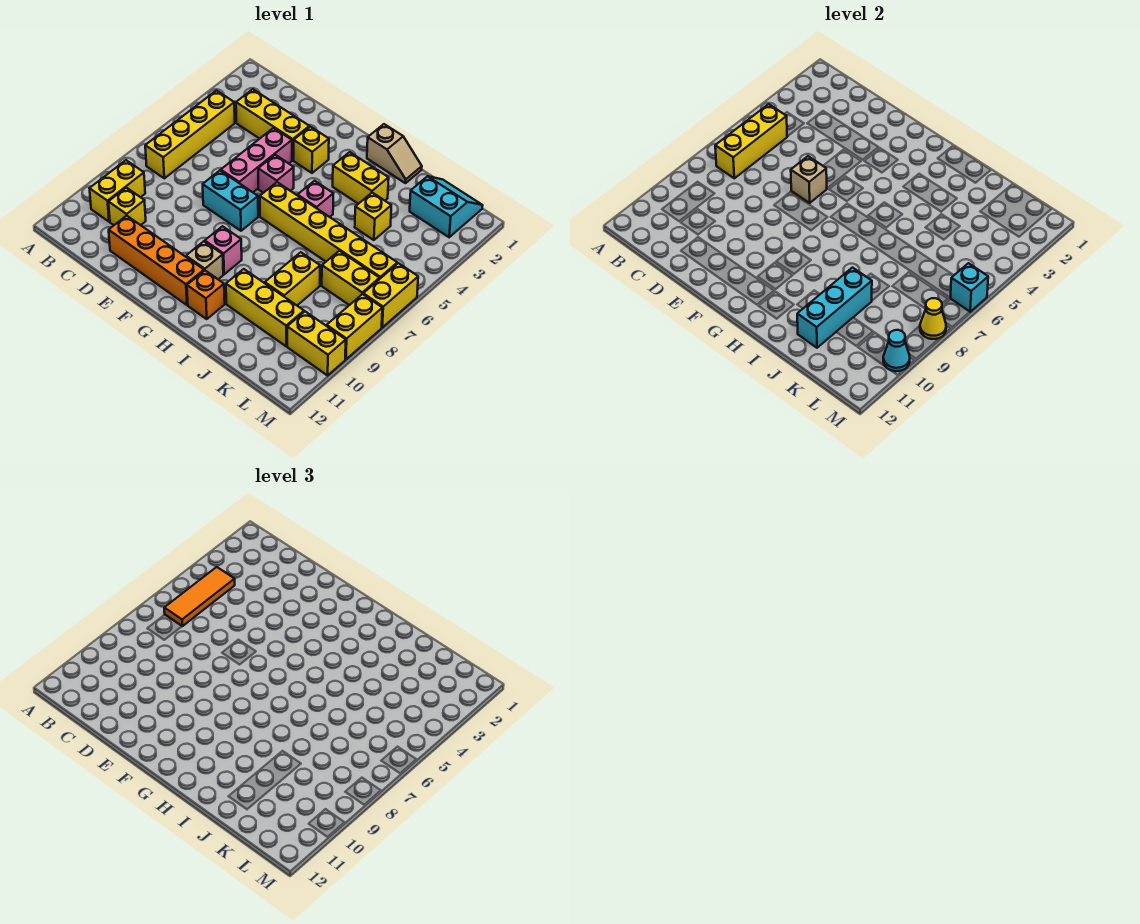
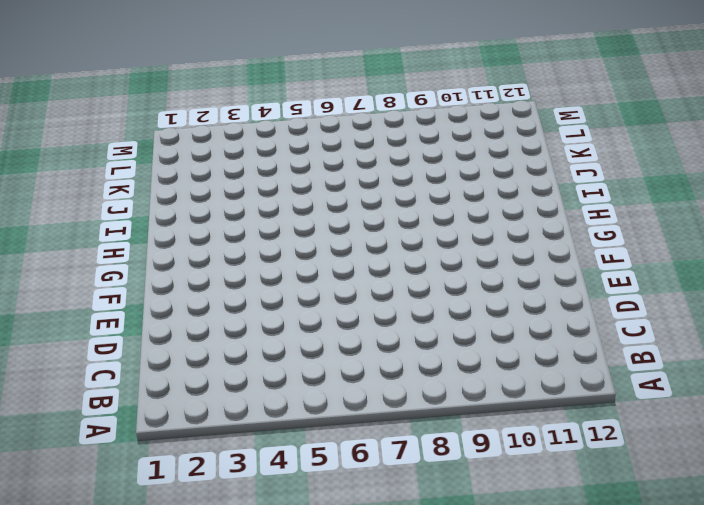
none -> yellow brick B4:B7 level 1
none -> yellow brick B9:B10 level 1
none -> yellow brick C3:E3 level 1
none -> yellow brick C10 level 1

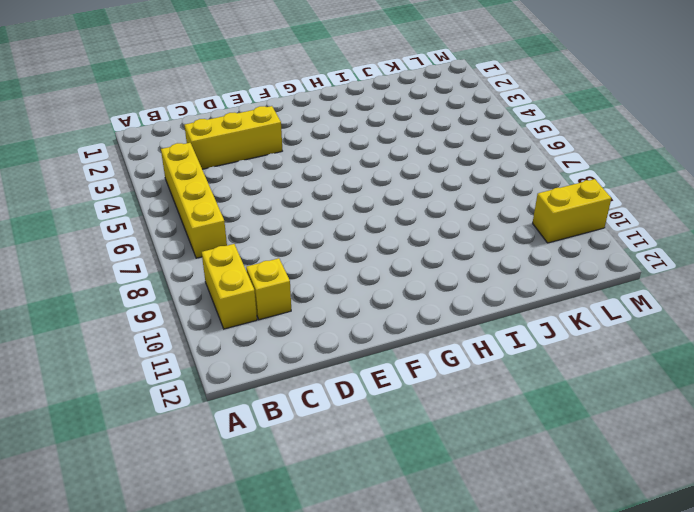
none -> orange brick D11:G11 level 1
none -> pink brick E4:E6 level 1
none -> cyan brick E7:F7 level 1
none -> yellow brick F3 level 1

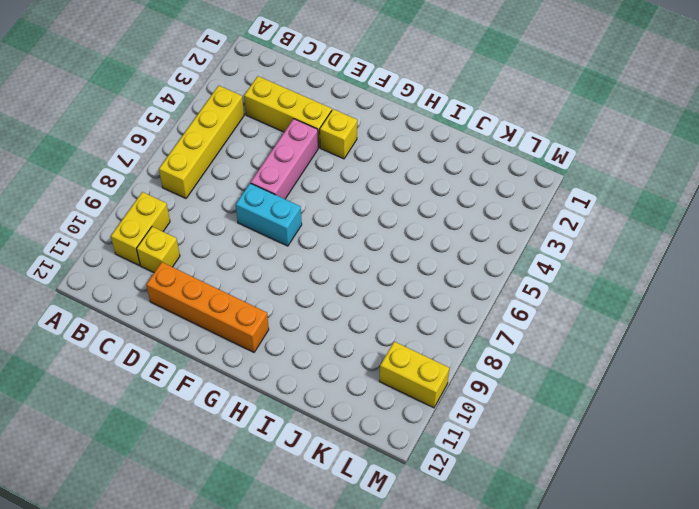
none -> pink brick F5 level 1
none -> yellow brick G6:L6 level 1
none -> pink brick G9 level 1
none -> tan brick G10 level 1

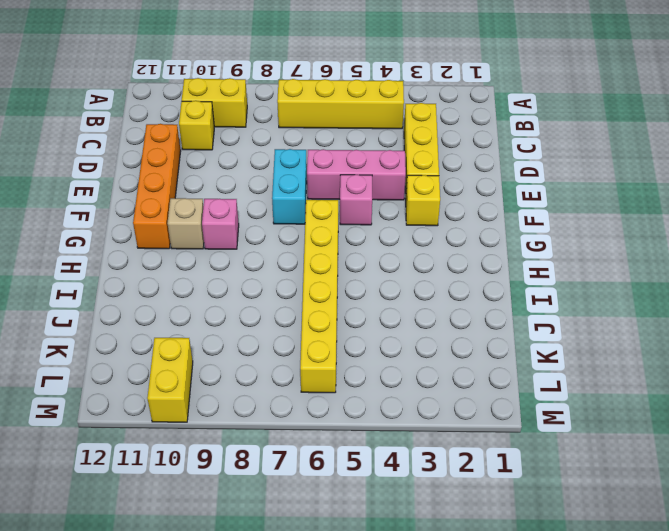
none -> tan slope H1:I1 level 1 top H
none -> yellow brick H3:I3 level 1
none -> pink brick H5 level 1
none -> orange brick H11 level 1

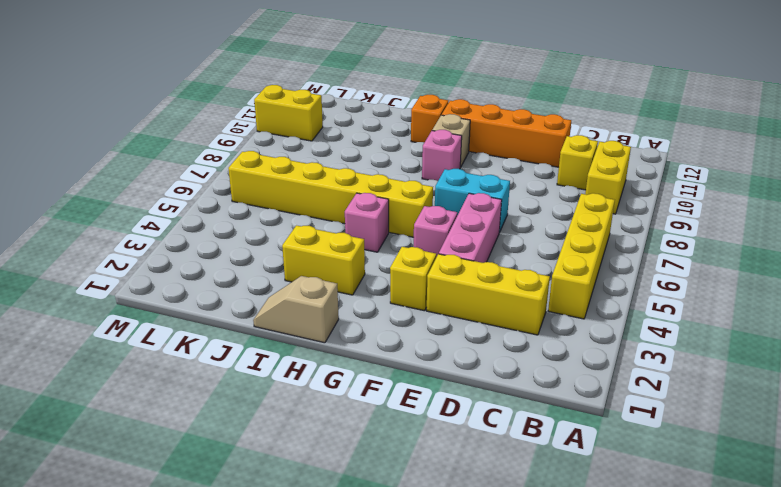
none -> yellow brick I10:K10 level 1
none -> yellow brick J4 level 1
none -> yellow brick J8:J9 level 1
none -> cyan slope K1:L2 level 1 top 2

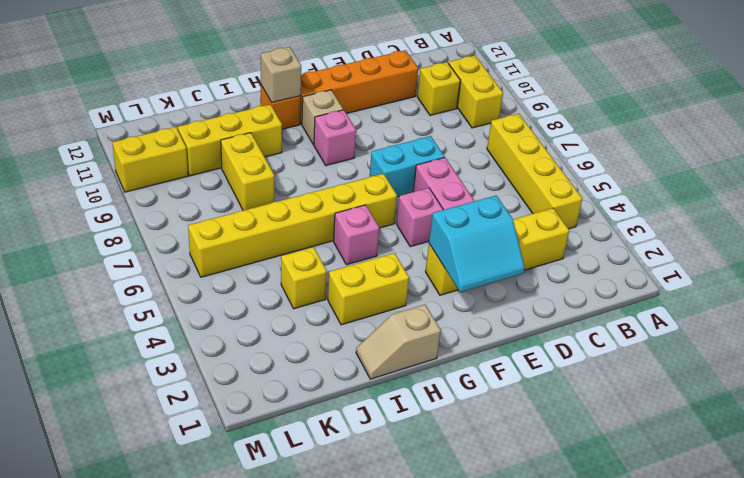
cyan slope E2:F3 level 2 top 3 -> cyan slope K1:L2 level 1 top 2
tan brick H11 level 2 -> tan brick E6 level 2
none -> yellow brick K7:L7 level 1
none -> yellow brick M6:M7 level 1
none -> yellow brick M8:M9 level 1
none -> yellow brick B5:B7 level 2

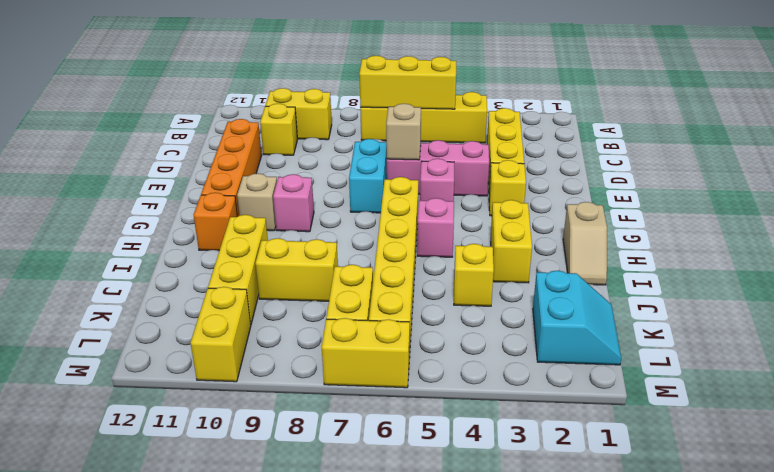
none -> yellow brick M8:M9 level 1
none -> cyan brick J9:J11 level 2
none -> cyan brick M6 level 2
none -> yellow cone M8 level 2

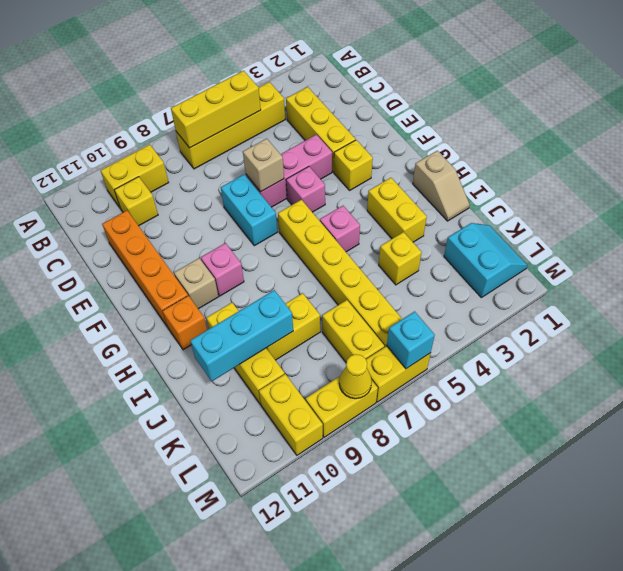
none -> cyan cone M10 level 2
none -> orange tile B4:B6 level 3

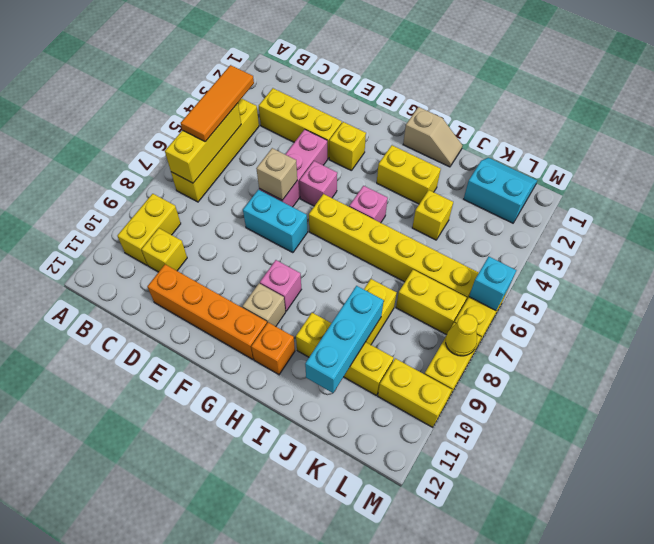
none -> cyan cone M10 level 2

